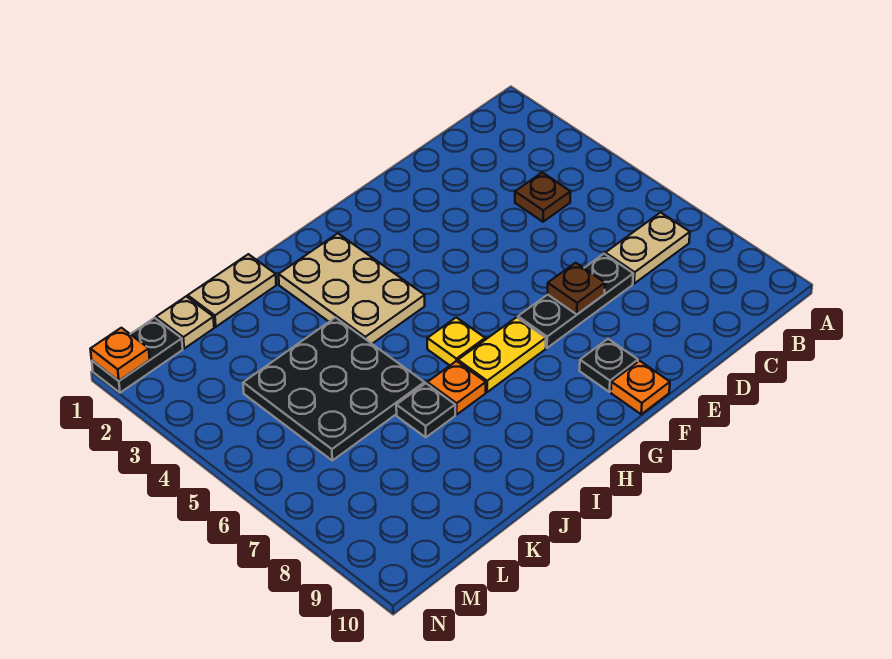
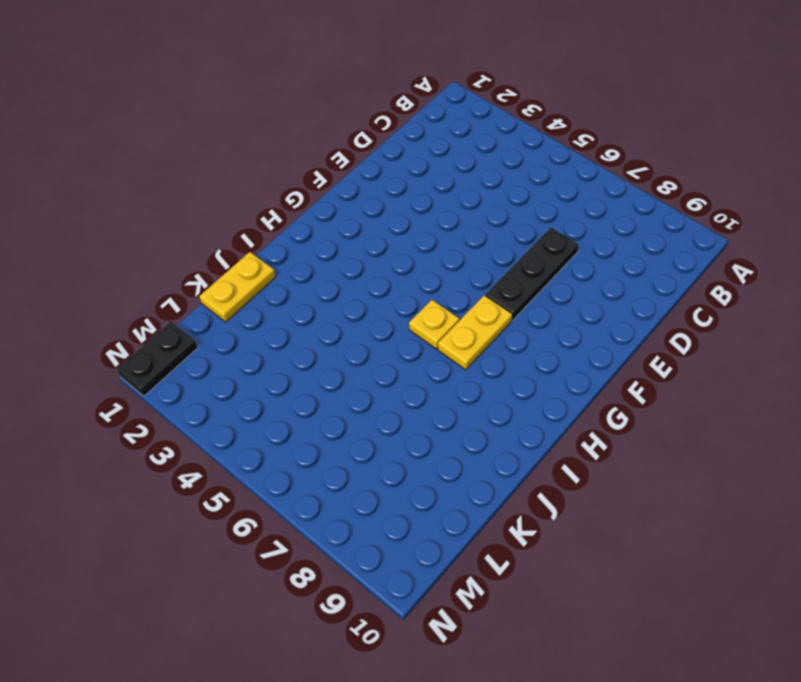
yellow plate J1:K1 level 1 -> tan plate J1:K1 level 1
none -> tan plate B7:C7 level 1
none -> brown plate C4 level 1
none -> black plate F9 level 1

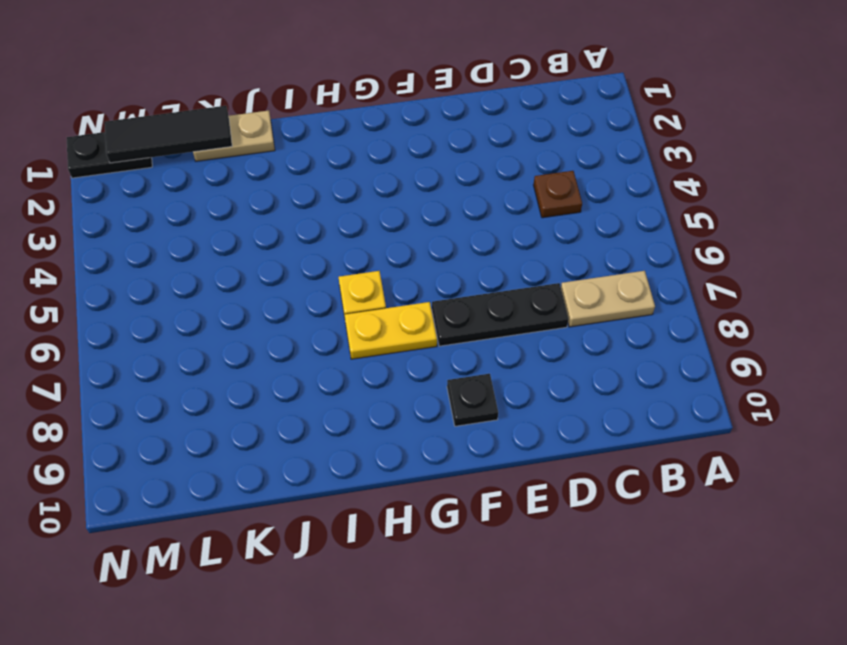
black tile K1:M1 level 2 -> none
none -> orange plate F10 level 1
none -> tan plate H2:I4 level 1
none -> orange plate I7 level 1

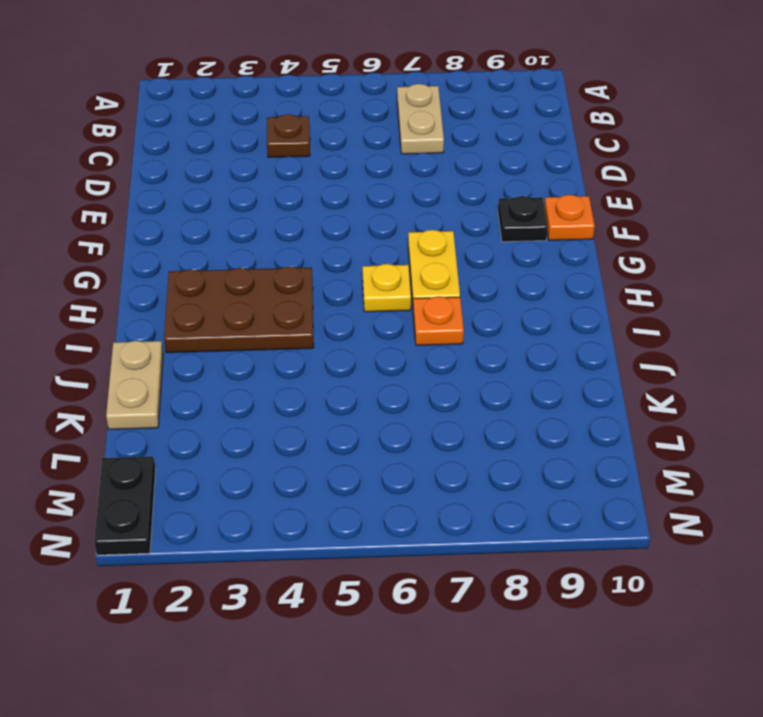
brown plate H2:I4 level 1 -> tan plate H2:I4 level 1
none -> black plate D7:F7 level 1
none -> black plate J4:L6 level 1
none -> black plate J7 level 1

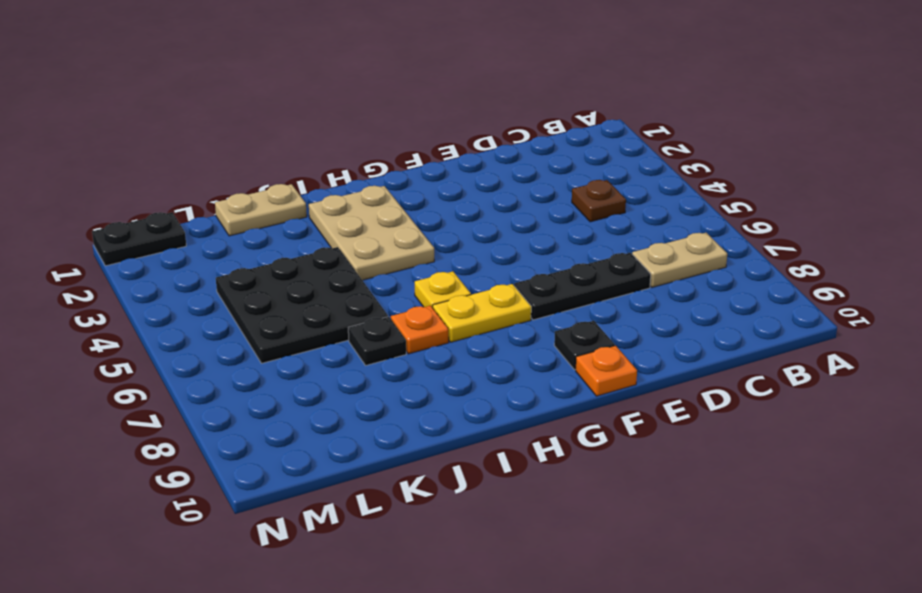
none -> tan plate L1 level 1
none -> brown plate E7 level 2
none -> orange plate N1 level 2

